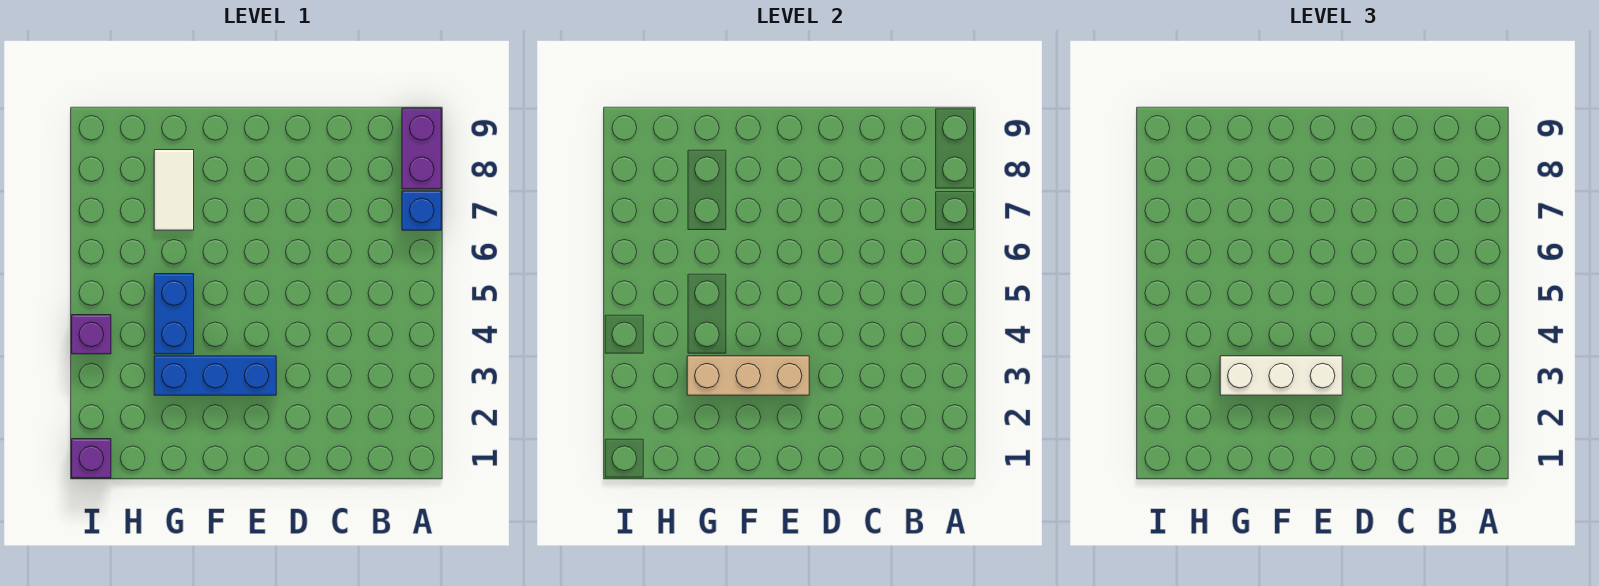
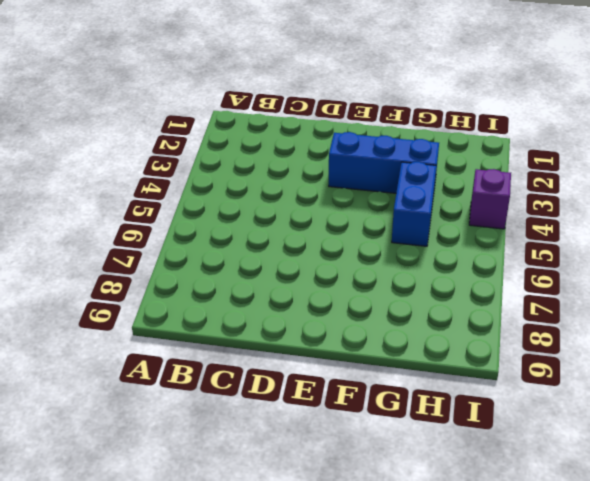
none -> blue brick A7 level 1
none -> purple brick A8:A9 level 1

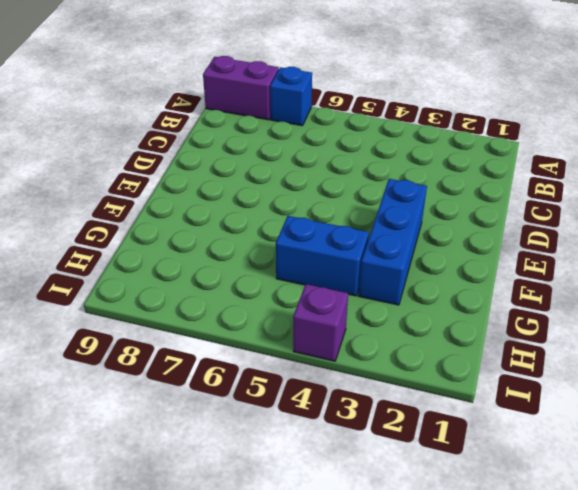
none -> white tile G7:G8 level 1
none -> purple brick I1 level 1

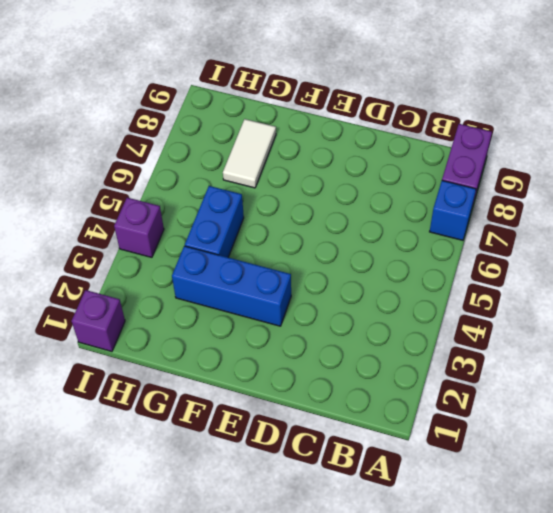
none -> tan brick E3:G3 level 2
none -> white brick E3:G3 level 3

